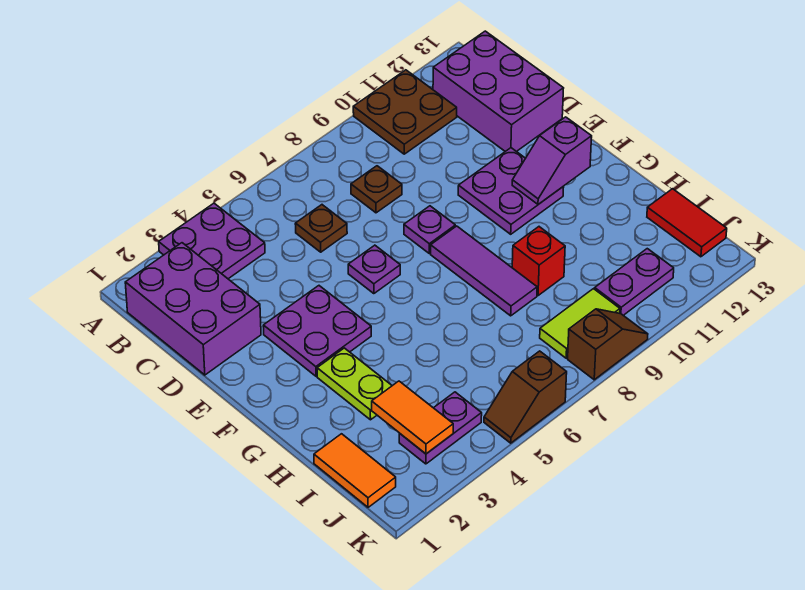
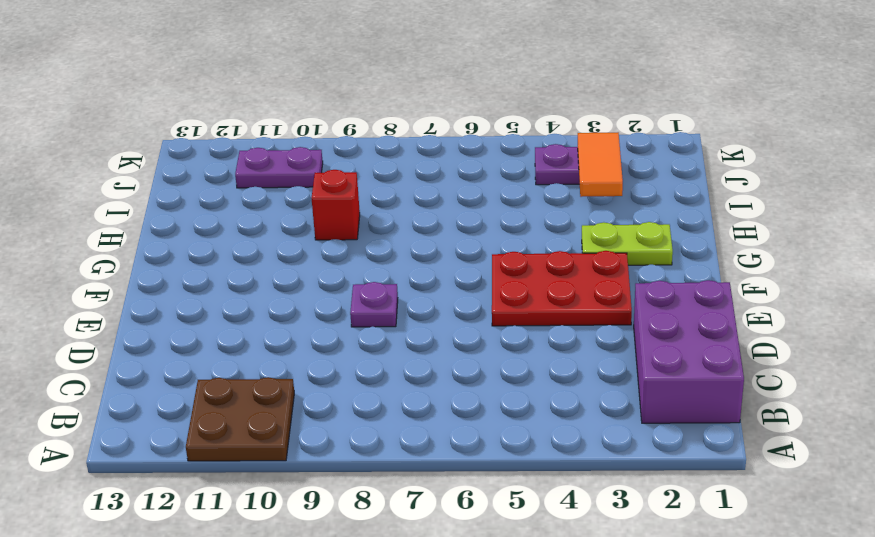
red plate E3:F5 level 1 -> purple plate E3:F4 level 1
lime plate G2:G3 level 1 -> lime plate G3:H3 level 1
none -> purple plate A3:B4 level 1
none -> purple brick B12:D13 level 1
none -> brown plate C6 level 1

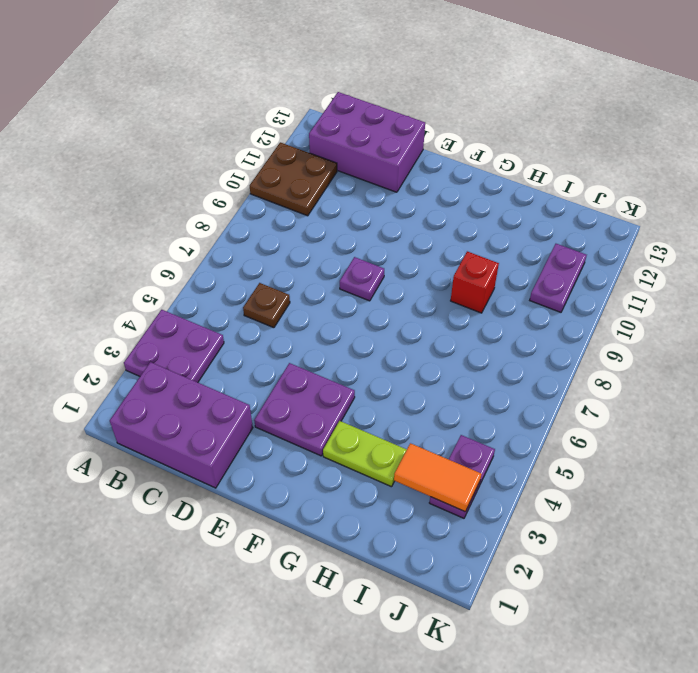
none -> brown plate C8 level 1
none -> purple plate E6 level 1
none -> purple plate E10:F11 level 1

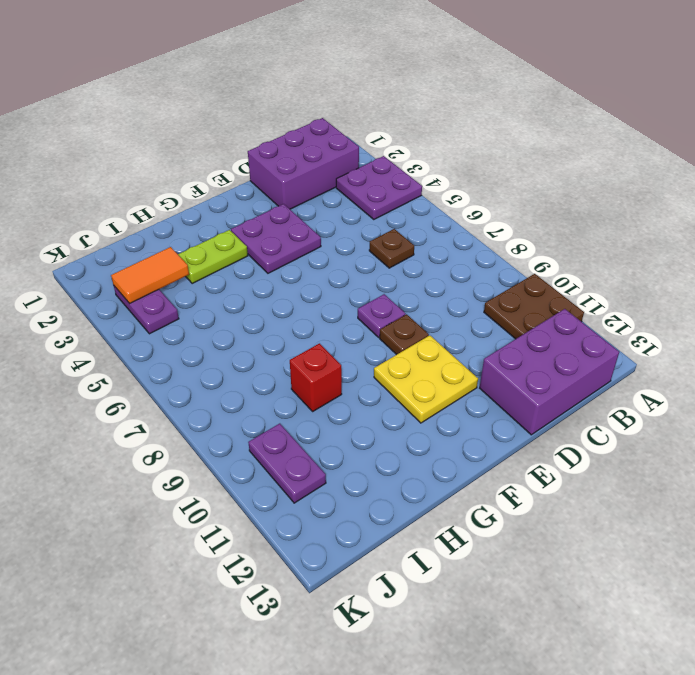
brown plate E9 level 1 -> brown plate C8 level 1
yellow plate E10:F11 level 1 -> purple plate E10:F11 level 1
none -> purple plate E6 level 1
none -> purple tile F8:H8 level 1
none -> orange tile I1:J1 level 1

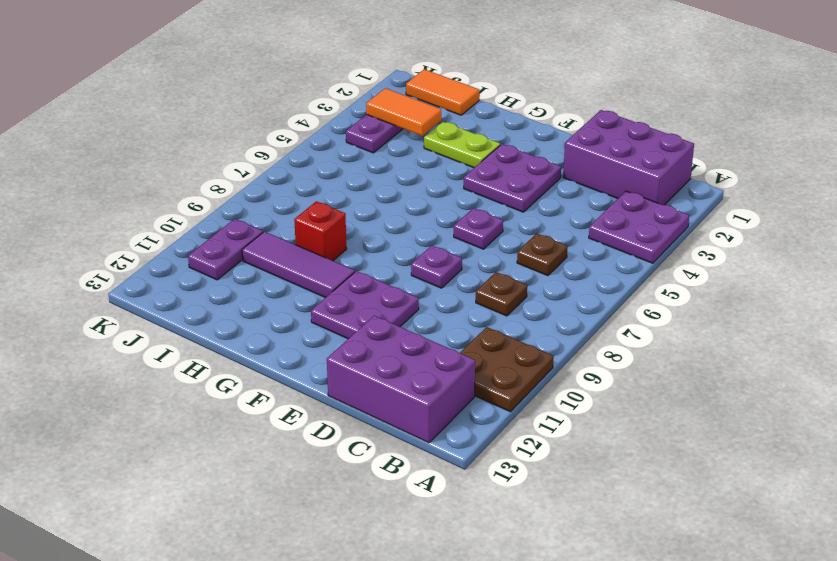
purple tile G10:I10 level 1 -> purple tile F8:H8 level 1
none -> red tile I13:J13 level 1
none -> lime tile J8:J9 level 1
none -> brown slope K5:K6 level 1 top 6

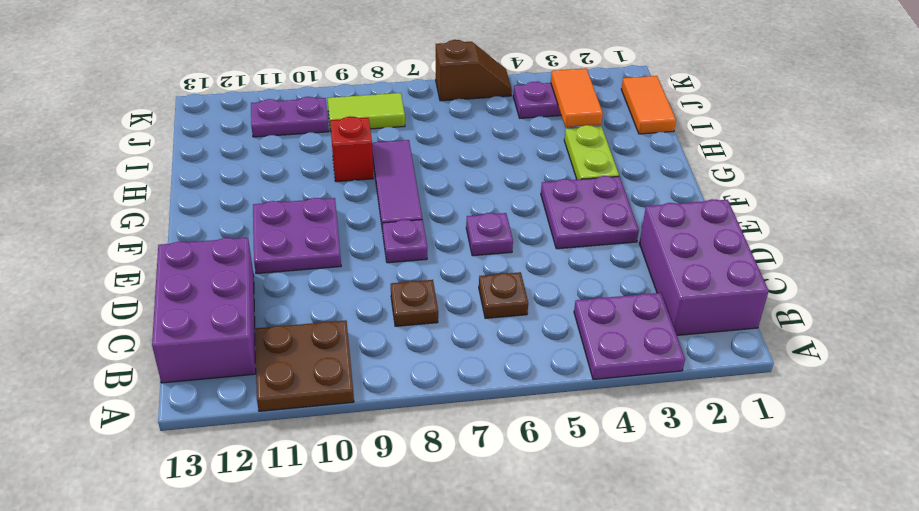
none -> red tile I13:J13 level 1
none -> brown slope K8:K9 level 1 top 8
none -> purple slope F11:F12 level 2 top 12

